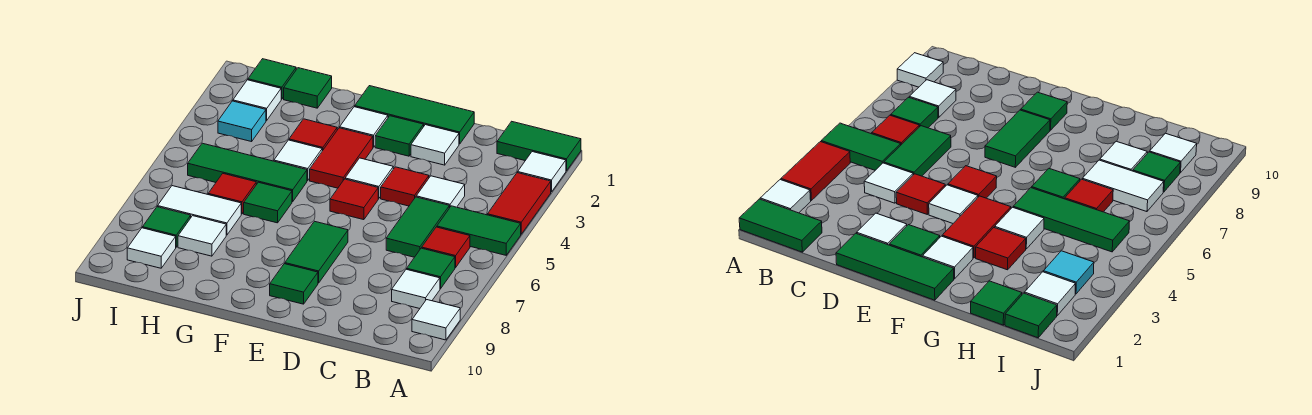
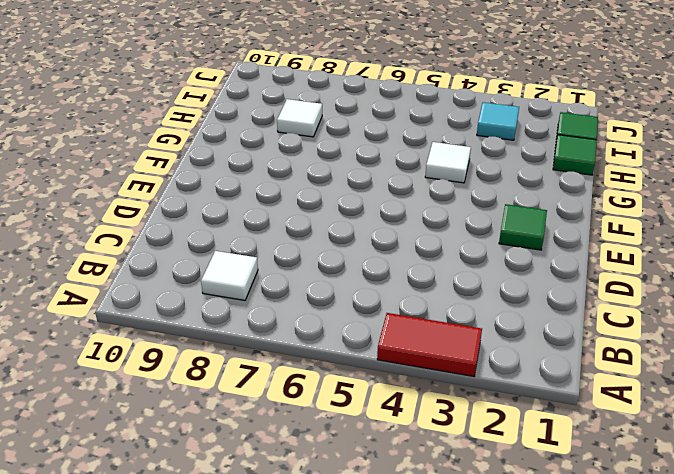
none -> green tile A1:B1 level 1
none -> white tile A2 level 1
none -> green tile A5:B5 level 1
none -> white tile A9 level 1

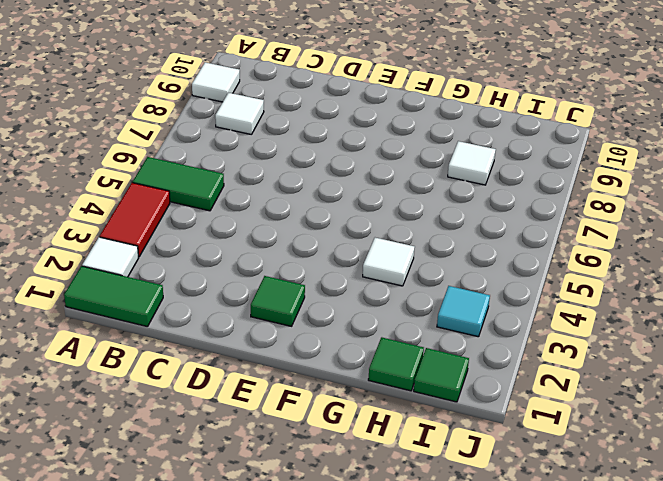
none -> red tile B6 level 1
none -> green tile B7 level 1
none -> white tile C4 level 1
none -> green tile C5:C6 level 1

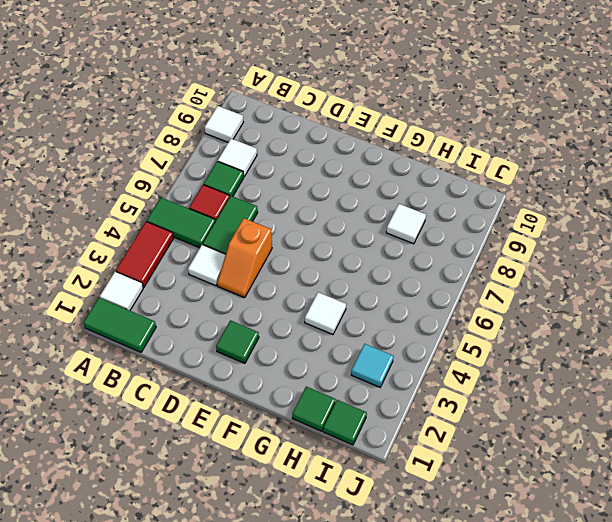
orange slope D4:D5 level 1 top 5 -> red tile D4 level 1
none -> green tile D1:F1 level 1
none -> white tile D2 level 1
none -> white tile E4 level 1
none -> red tile E5 level 1

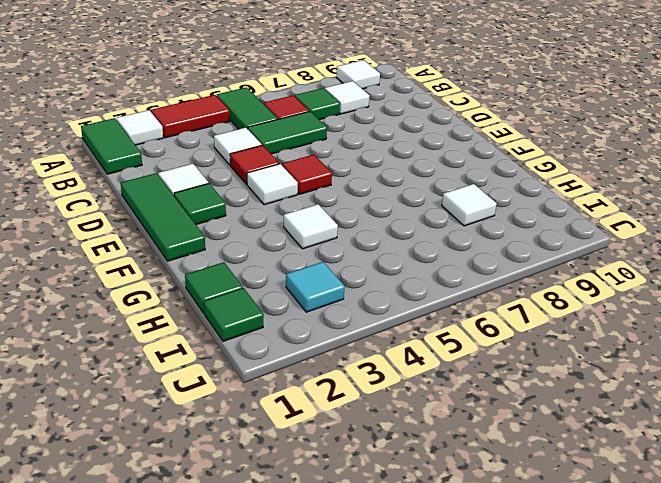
none -> green tile E7:E8 level 1
none -> green tile E9 level 1
none -> white tile F2 level 1
none -> red tile F3:F4 level 1

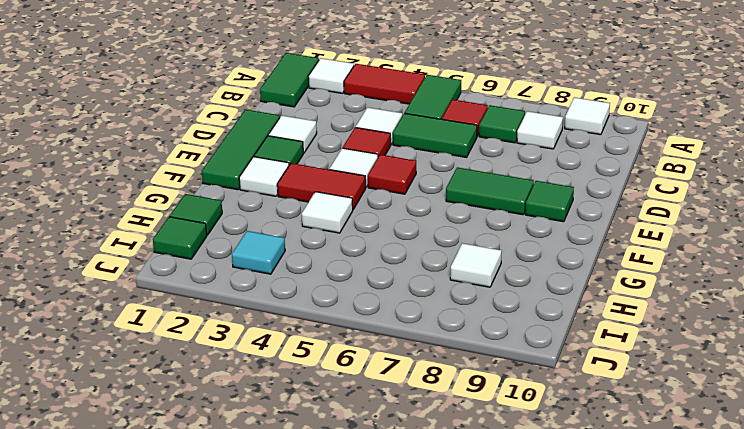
none -> red tile G3 level 1
none -> green tile G5:I5 level 1
none -> green tile G6 level 1
none -> red tile H6 level 1

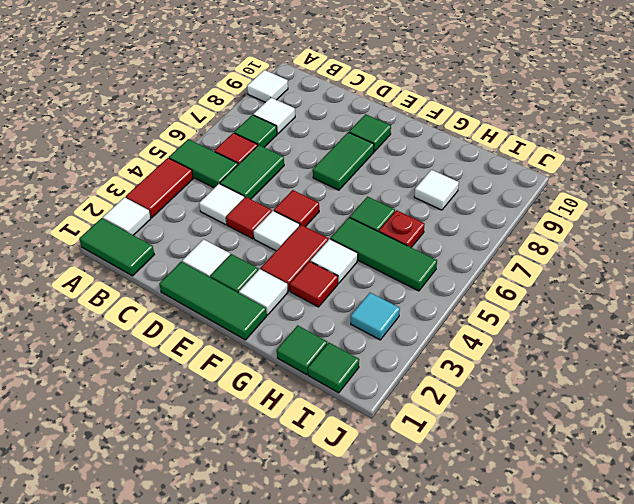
red plate H6 level 1 -> red tile H6 level 1
none -> white tile H7:I7 level 1
none -> white tile I2 level 1
none -> green tile I8 level 1
none -> white tile I9 level 1

